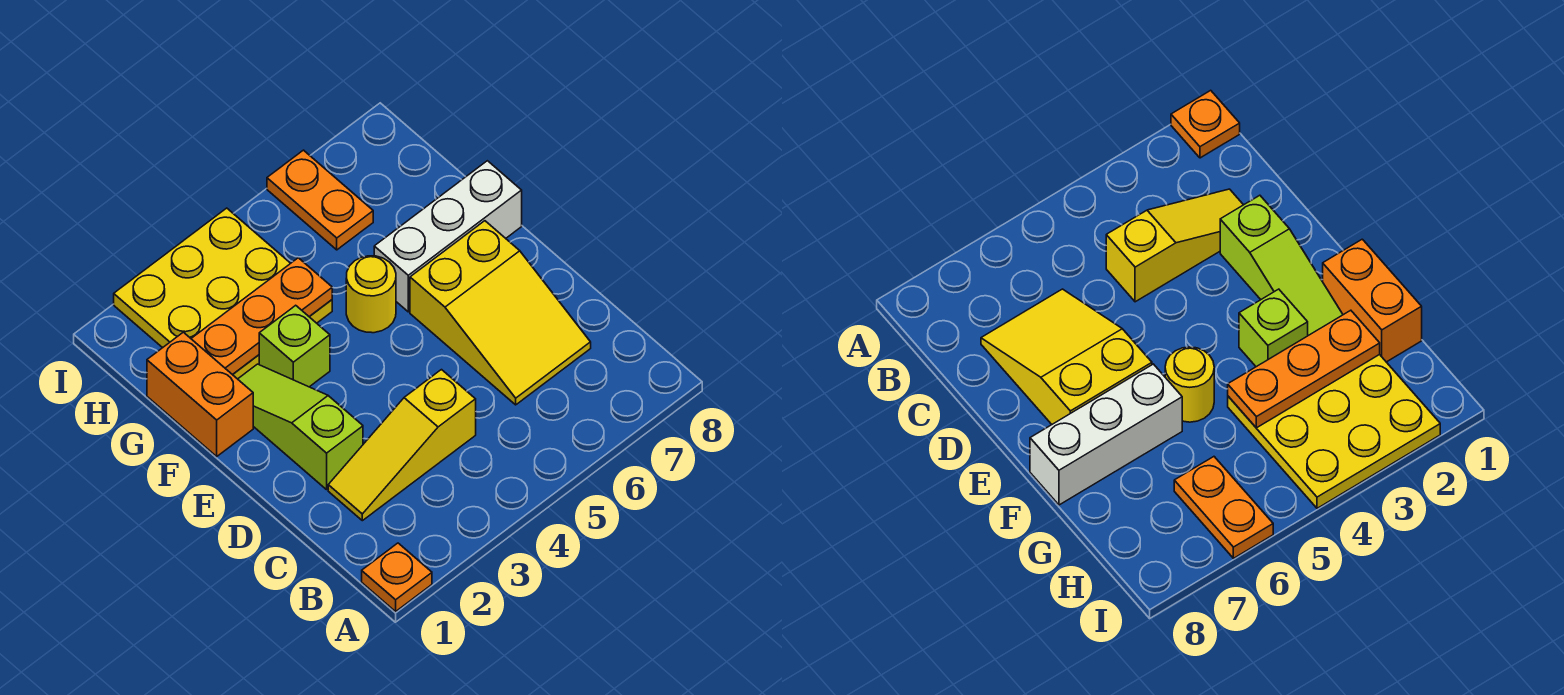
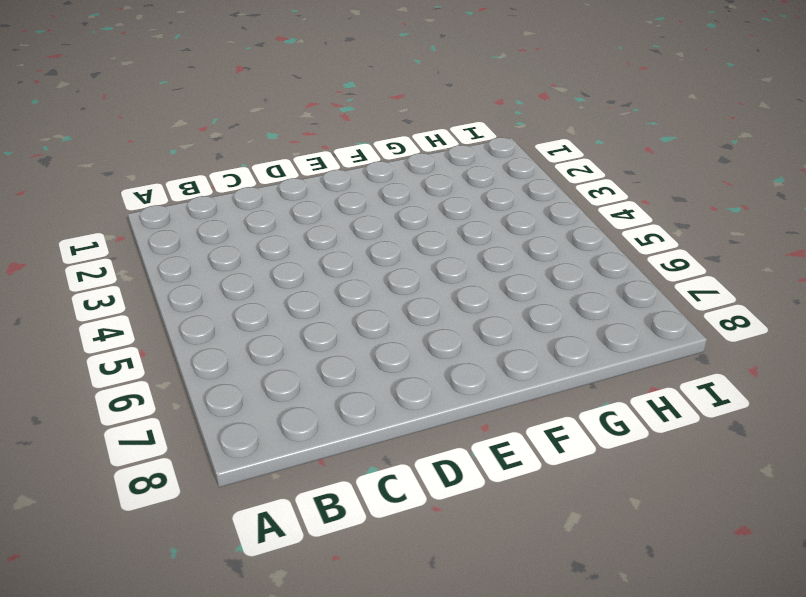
none -> orange plate A1 level 1
none -> yellow slope C2:C4 level 1 top 4

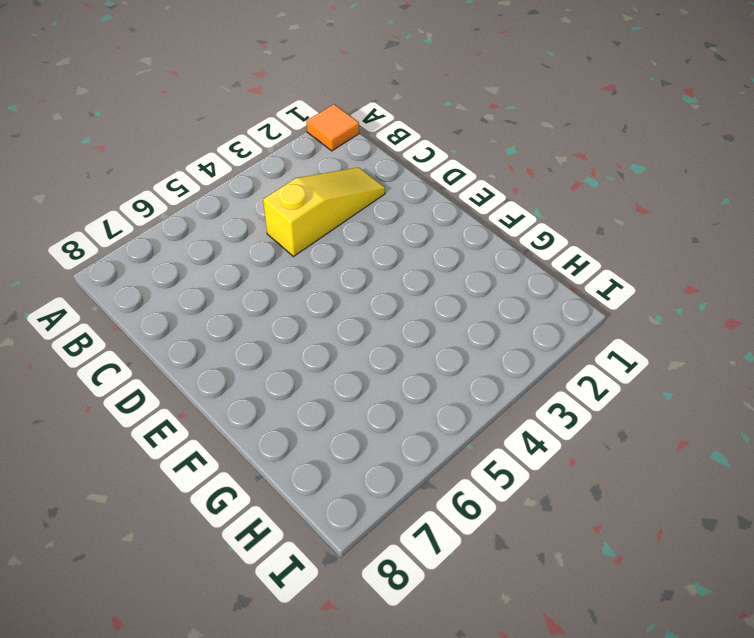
orange tile A1 level 1 -> orange plate A1 level 1
none -> yellow slope C6:E7 level 1 top E
none -> lime slope D2:F2 level 1 top D

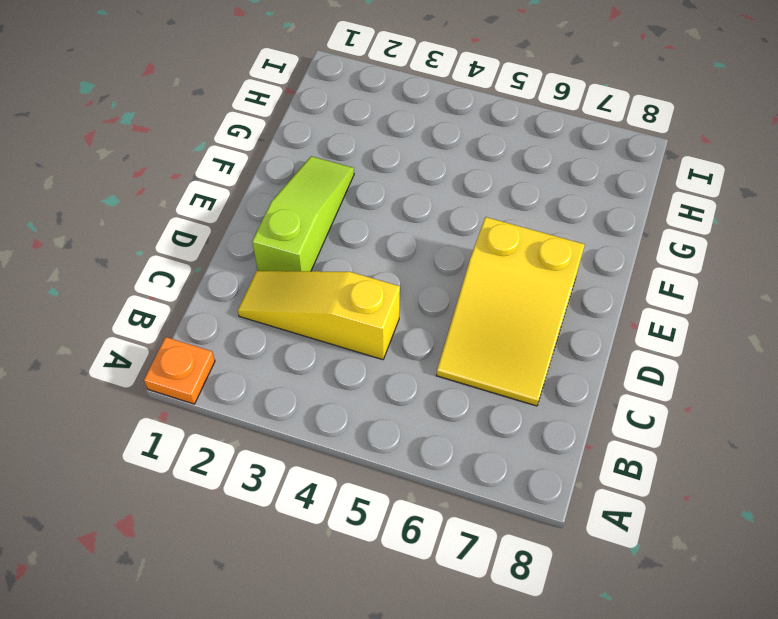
none -> orange brick F1:G1 level 1
none -> lime brick F3 level 1

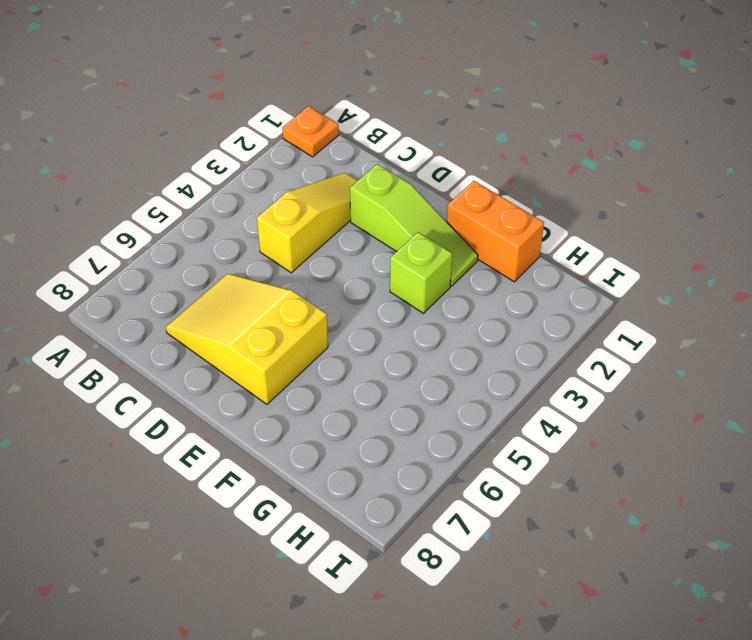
none -> yellow round brick F5 level 1
none -> white brick F6:F8 level 1

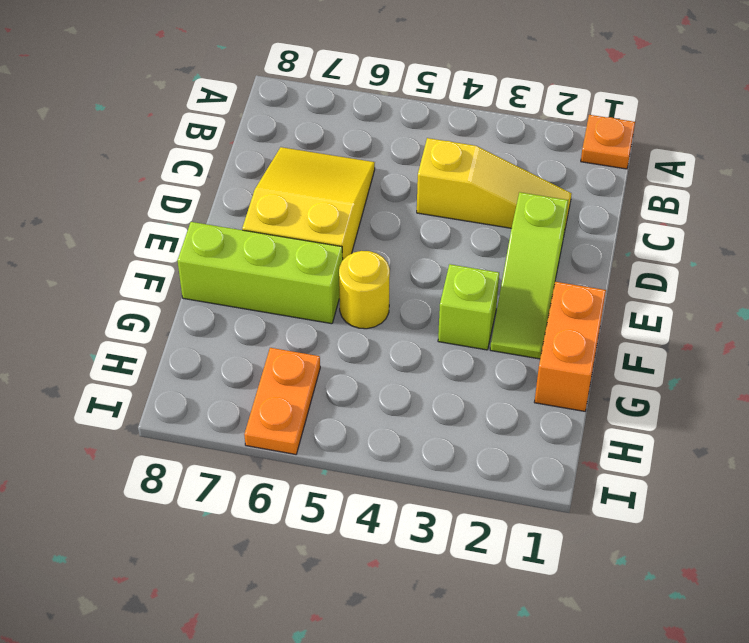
lime brick F6:F8 level 1 -> white brick F6:F8 level 1
none -> yellow plate G2:I4 level 1
none -> orange plate G2:G4 level 2

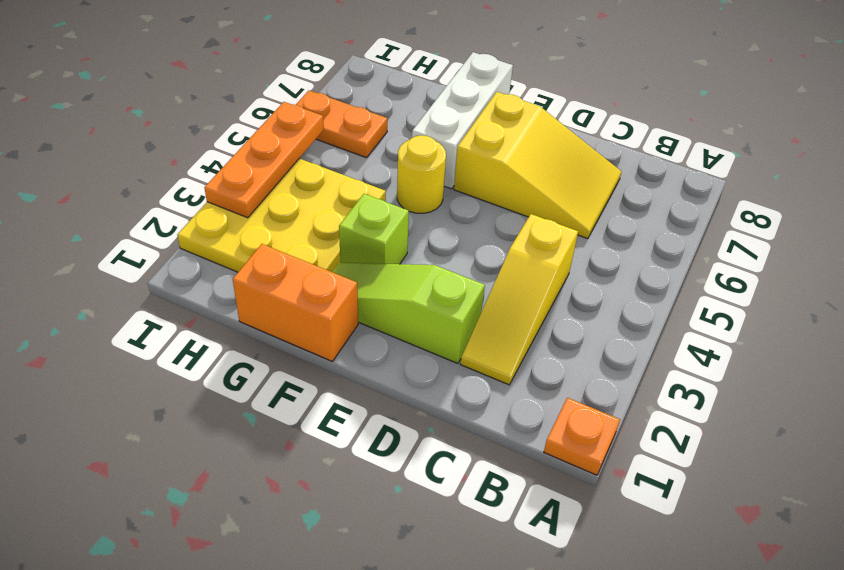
orange plate I3:I5 level 2 -> orange plate G2:G4 level 2

